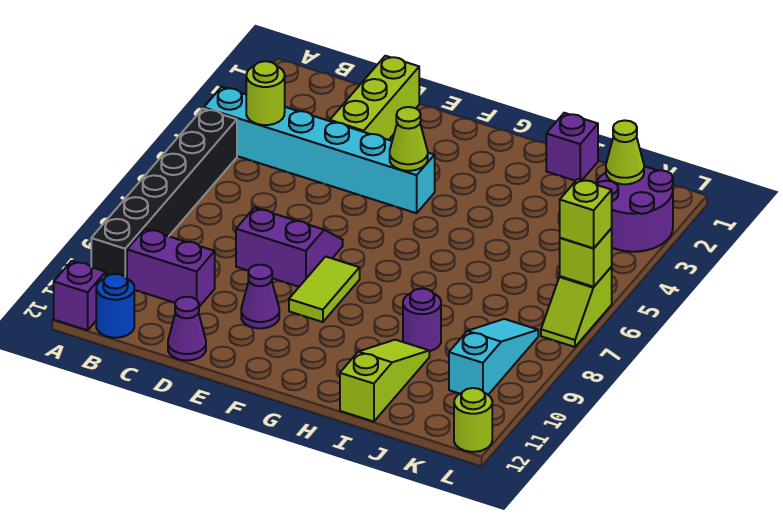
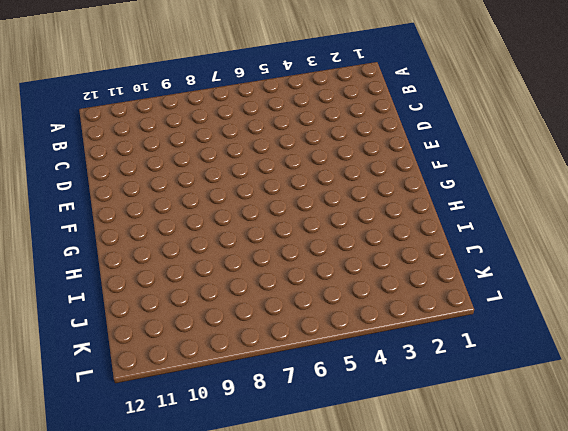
none -> cyan brick A4:F4 level 1
none -> black brick A5:A10 level 1
none -> purple brick A12 level 1

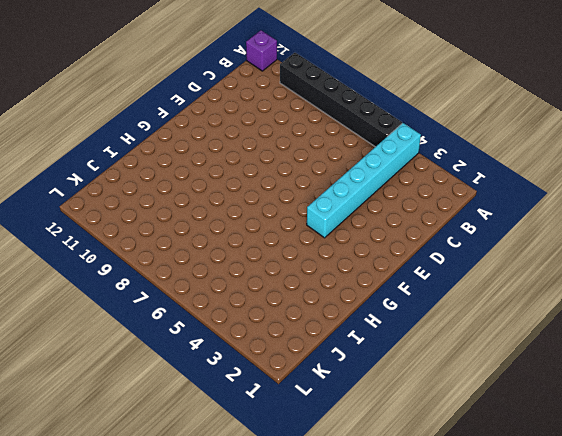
none -> purple brick B10:C10 level 1
none -> blue round brick B12 level 1
none -> lime brick D1:D3 level 1

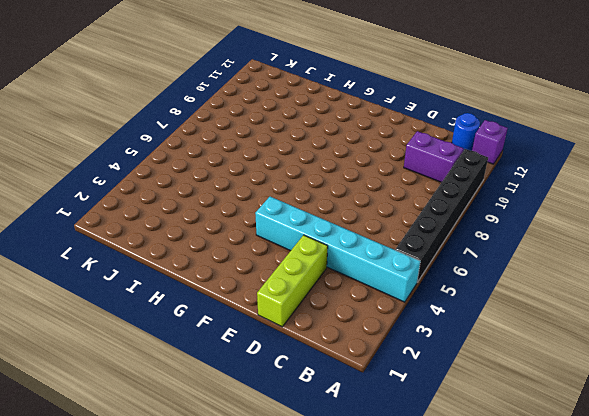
none -> purple slope D7:E8 level 1 top 8
none -> purple cone D12 level 1
none -> purple cone E10 level 1

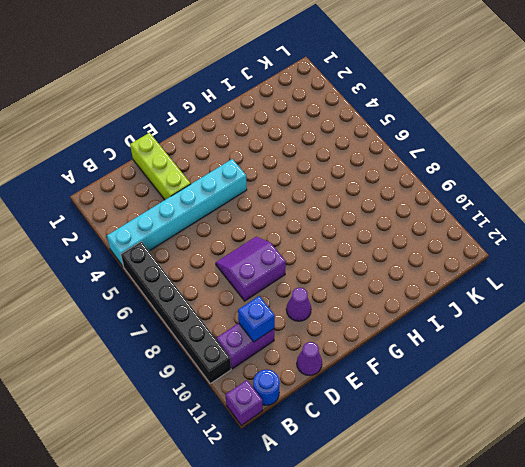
blue brick C10 level 2 -> none
none -> lime tile F8:F9 level 1
none -> purple brick I1 level 1
none -> purple round brick I9 level 1

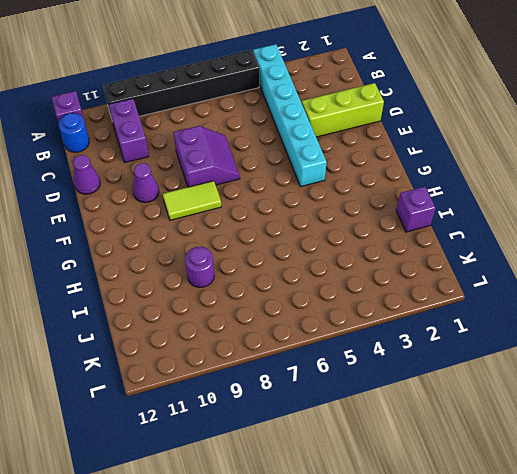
none -> lime slope I10:I12 level 1 top 12
none -> purple round brick K2:L3 level 1
none -> cyan slope K8:K10 level 1 top 10

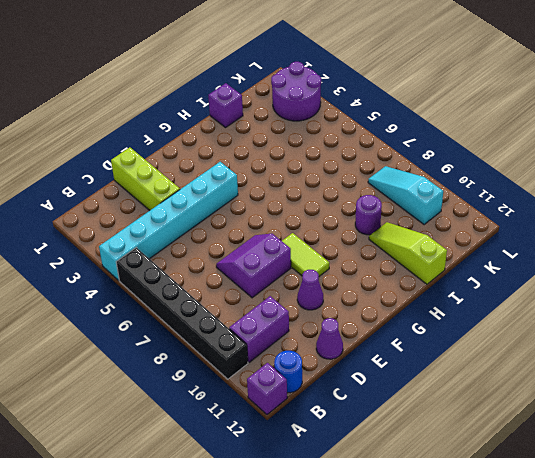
none -> lime slope L6:L7 level 1 top 6
none -> lime round brick L12 level 1
none -> lime round brick B4 level 2

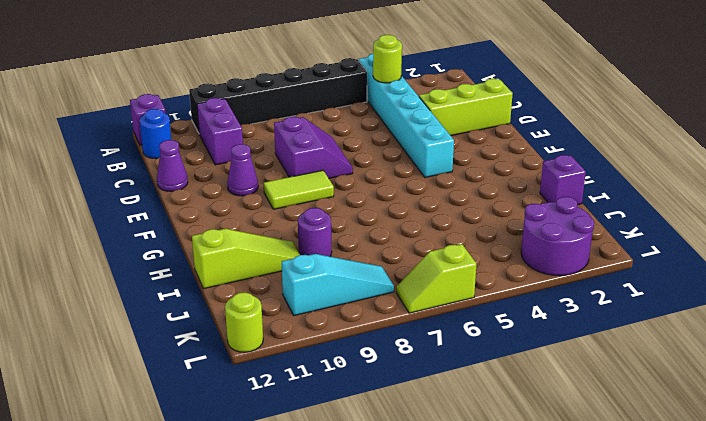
none -> lime cone F4 level 2
none -> lime cone K2 level 2
none -> lime brick L6 level 2

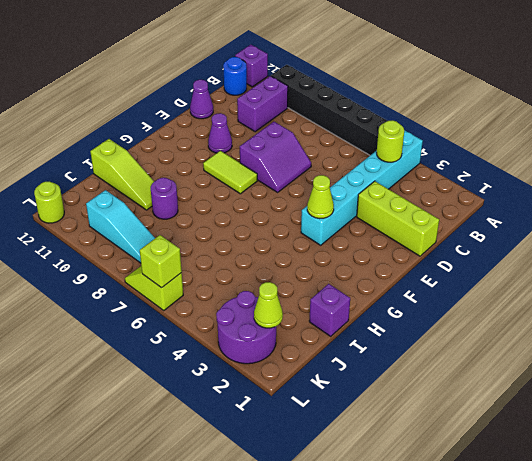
none -> lime brick L6 level 3

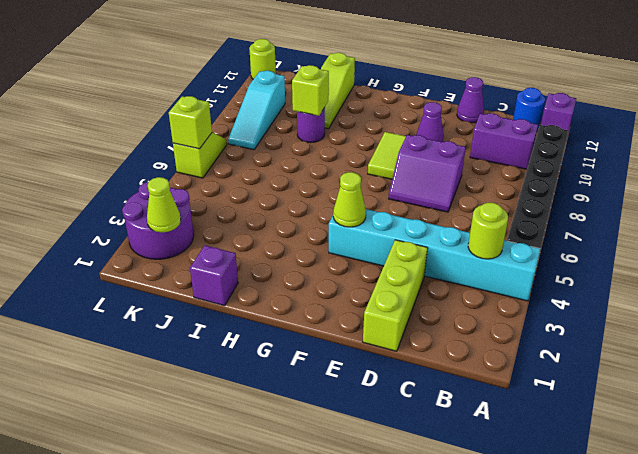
lime brick I9 level 2 -> lime brick L6 level 3

